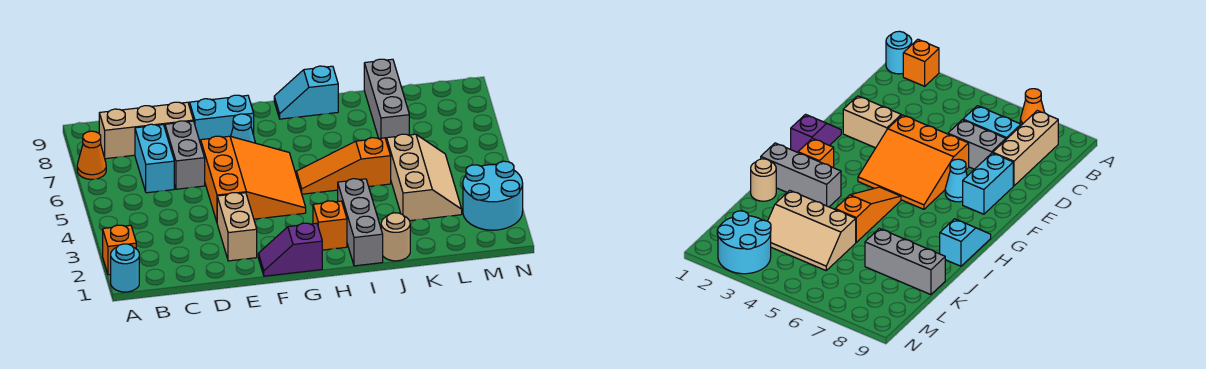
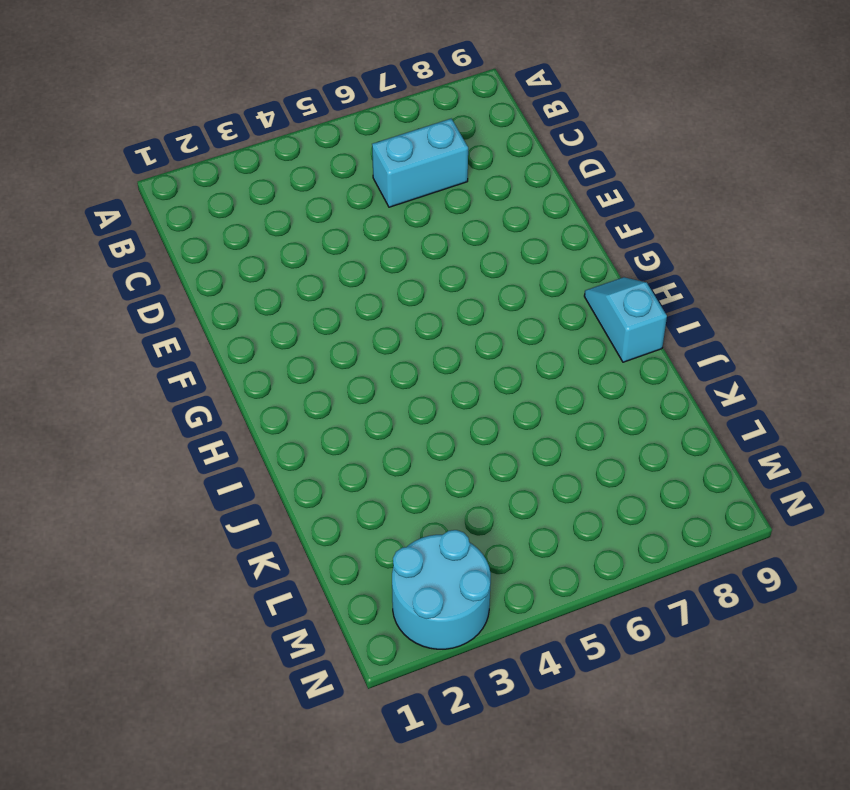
none -> cyan round brick A1 level 1
none -> orange brick A2 level 1
none -> orange cone A7 level 1

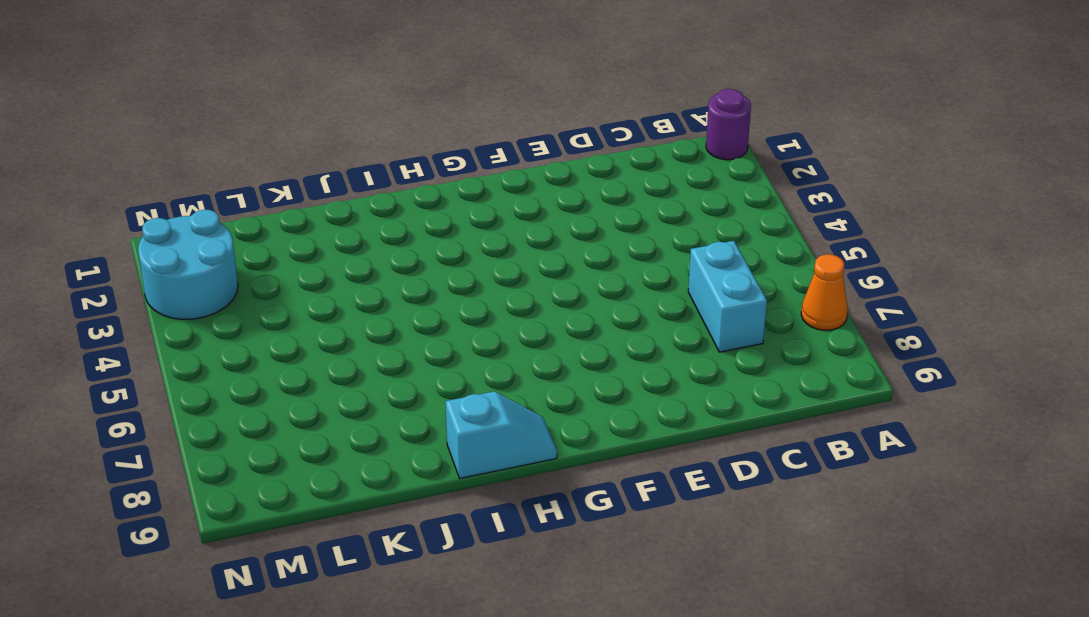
purple round brick A1 level 1 -> cyan round brick A1 level 1
none -> orange brick A2 level 1
none -> tan brick B8:D8 level 1
none -> grey brick D6:D7 level 1

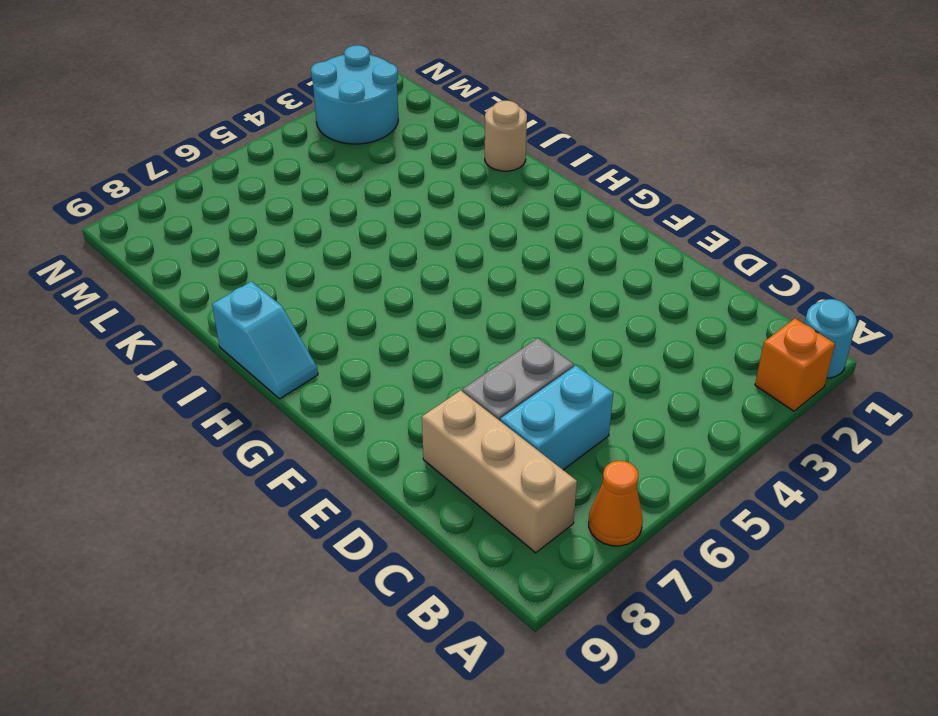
none -> tan brick E2:E3 level 1
none -> orange slope E4:G6 level 1 top E
none -> cyan brick E8:F8 level 1

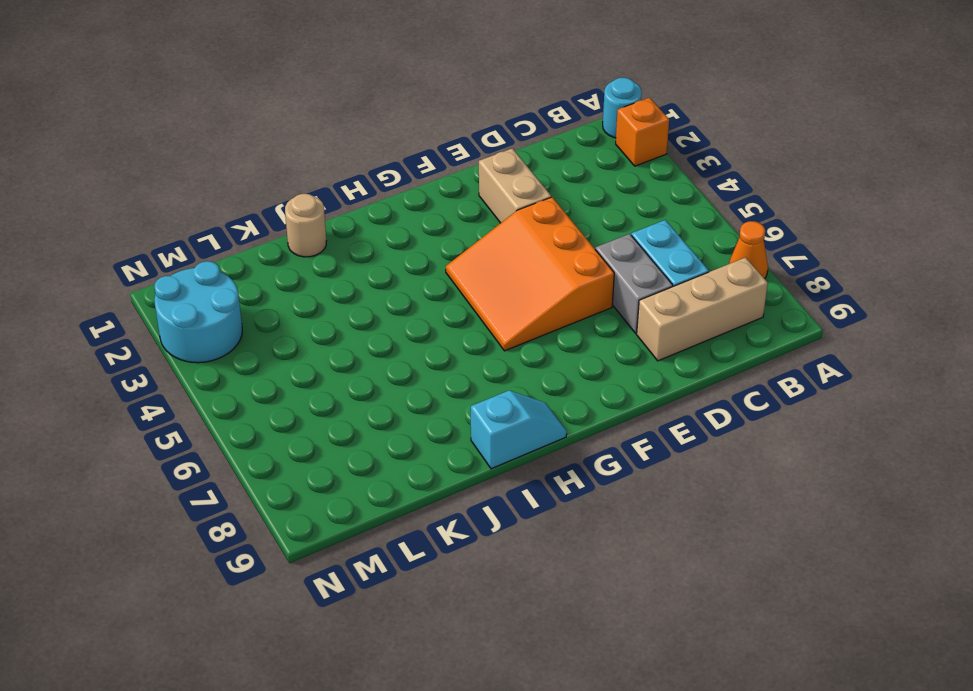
none -> cyan brick E8:F8 level 1
none -> purple slope F1:G1 level 1 top G
none -> cyan cone F7 level 1

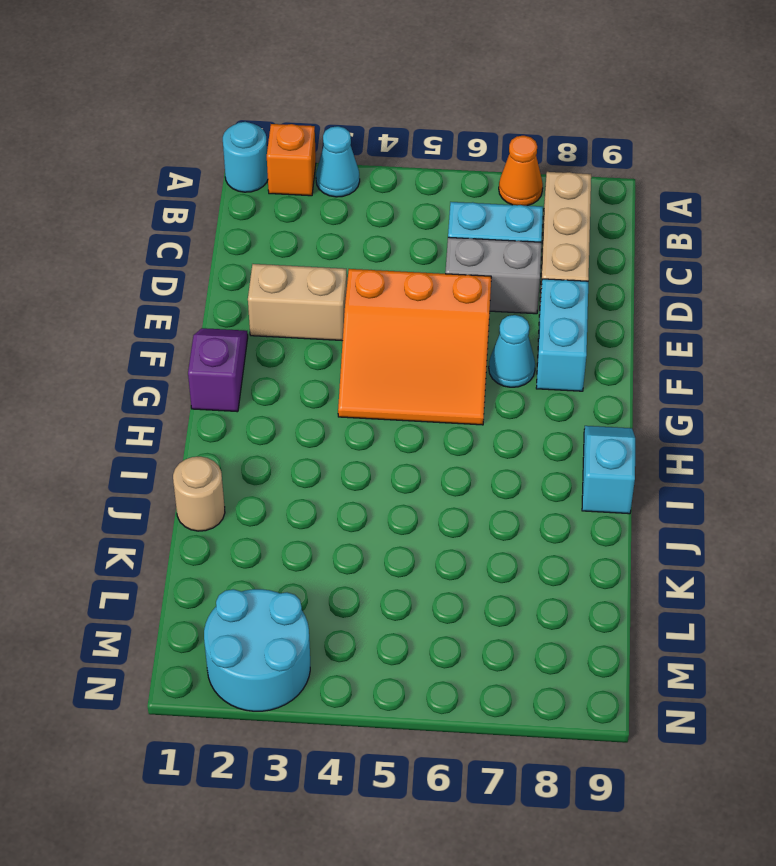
cyan cone A3 level 1 -> none
none -> orange brick H2 level 1
none -> orange slope H5:J5 level 1 top J
none -> grey brick I1:I3 level 1

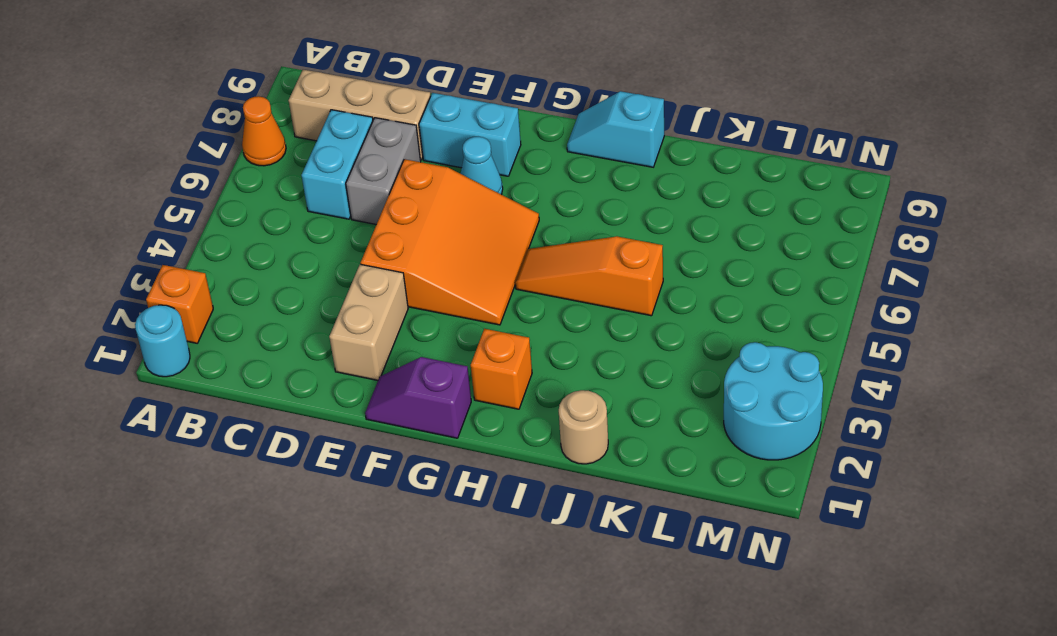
none -> grey brick I1:I3 level 1
none -> tan slope K3:L5 level 1 top K
none -> grey brick K7:K9 level 1

